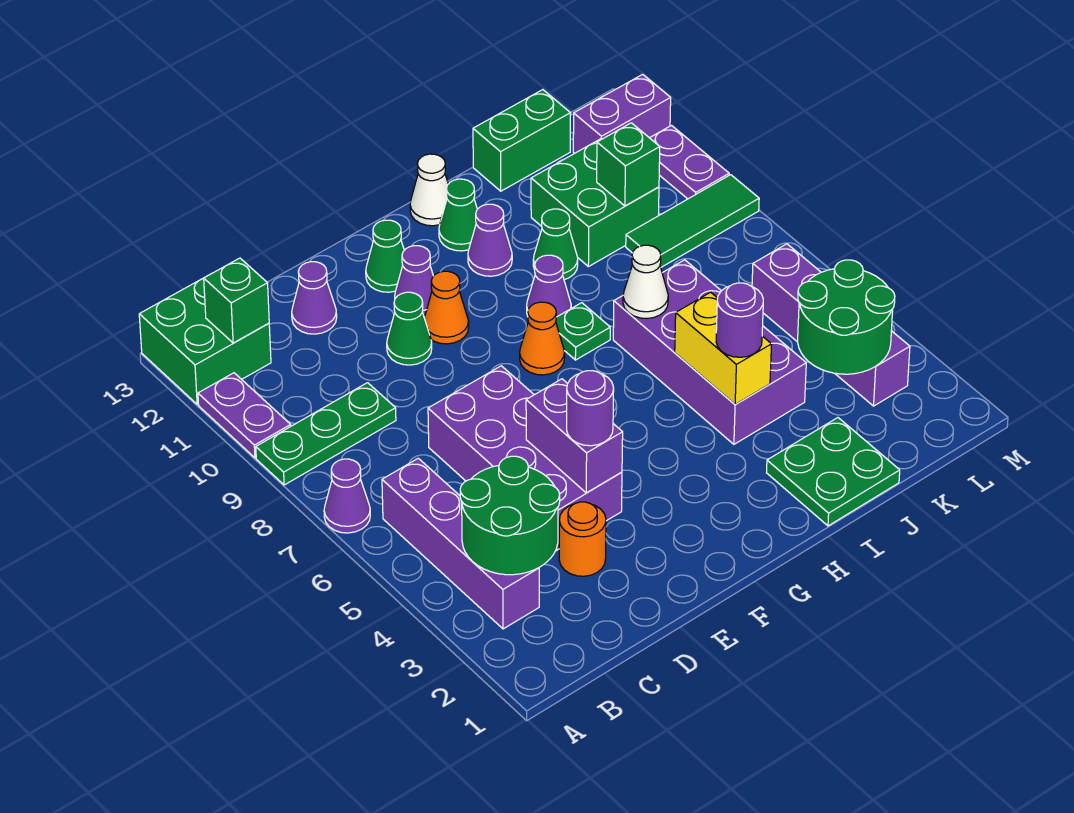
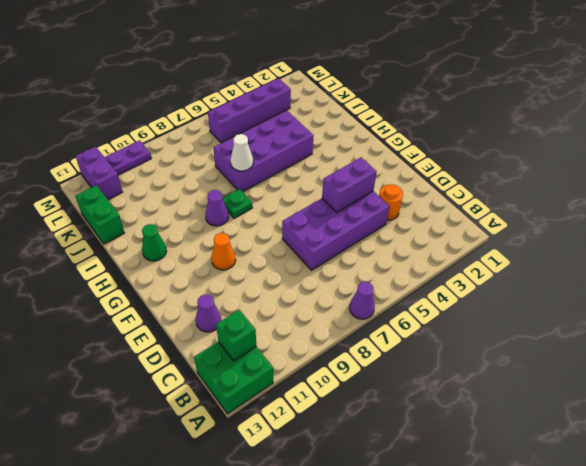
none -> green plate A9:C9 level 1
none -> purple plate A10:A11 level 1
none -> purple brick B3:B6 level 1
none -> green cone E10 level 1

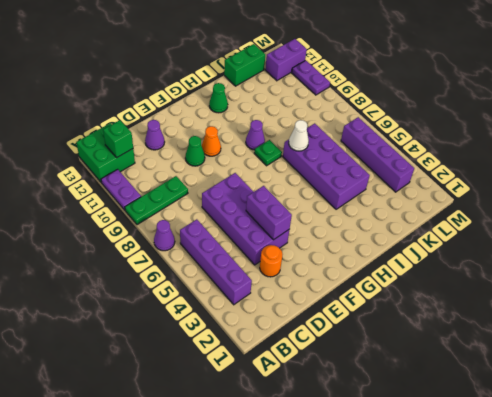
none -> purple cone F11 level 1
none -> green cone F12 level 1
none -> orange cone G8 level 1
none -> purple cone H11 level 1

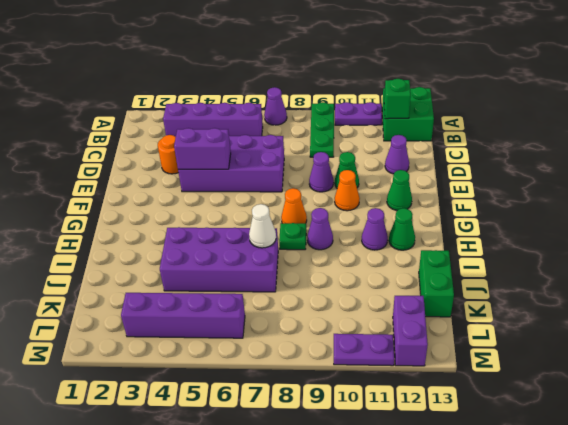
purple cone E9 level 1 -> purple cone F11 level 1
none -> white cone H13 level 1
none -> green plate I1:J2 level 1
none -> green cone I10 level 1
none -> green brick J10:K11 level 1

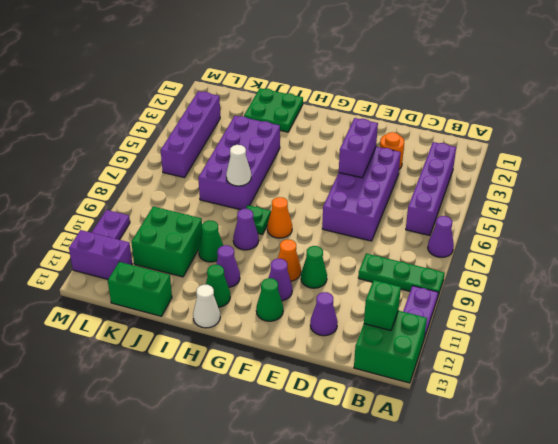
none -> green tile K9:M9 level 1
none -> green round brick B3:C4 level 2
none -> yellow brick I4:I5 level 2
none -> green round brick K3:L4 level 2

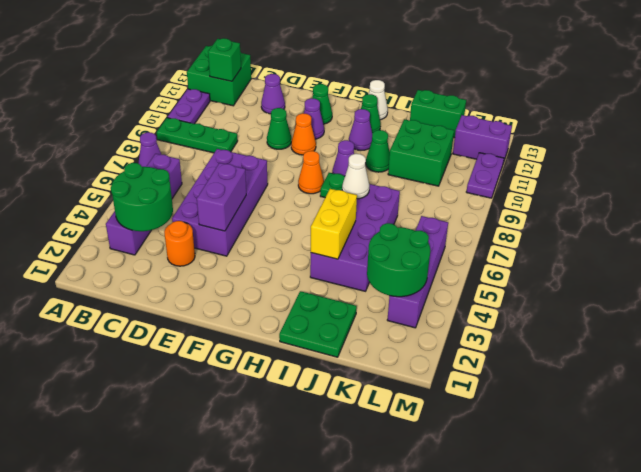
none -> green tile K9:M9 level 1
none -> green brick K10 level 2
none -> purple round brick E4 level 3
none -> purple round brick I4 level 3

